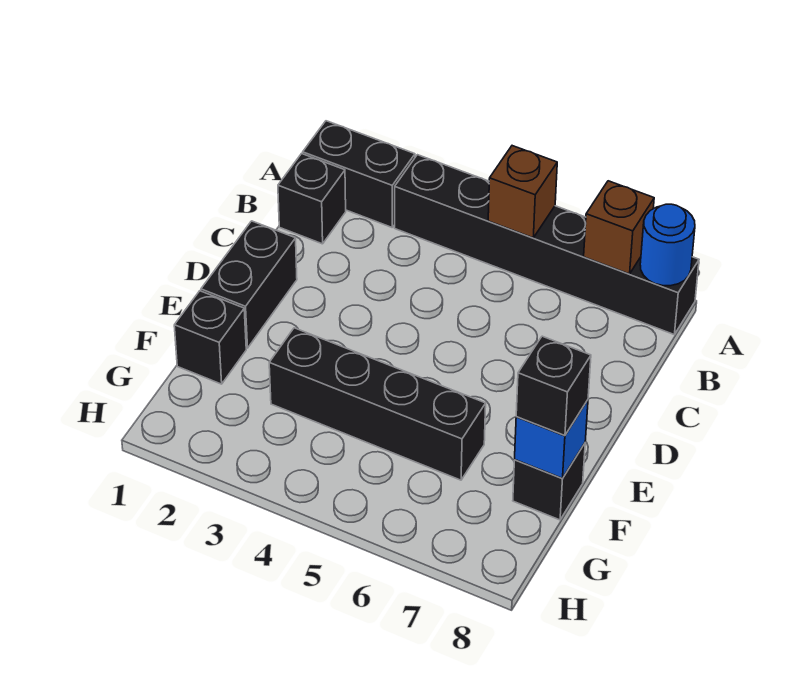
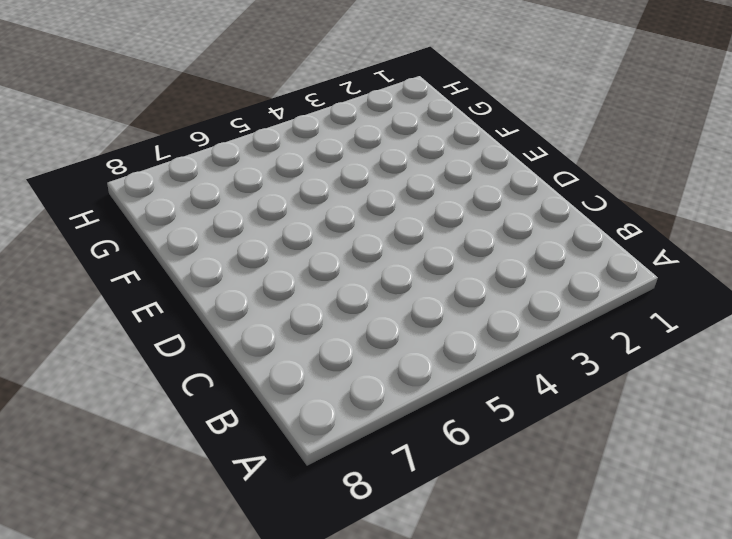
none -> black brick A1:A2 level 1
none -> black brick A3:A8 level 1
none -> black brick B1 level 1

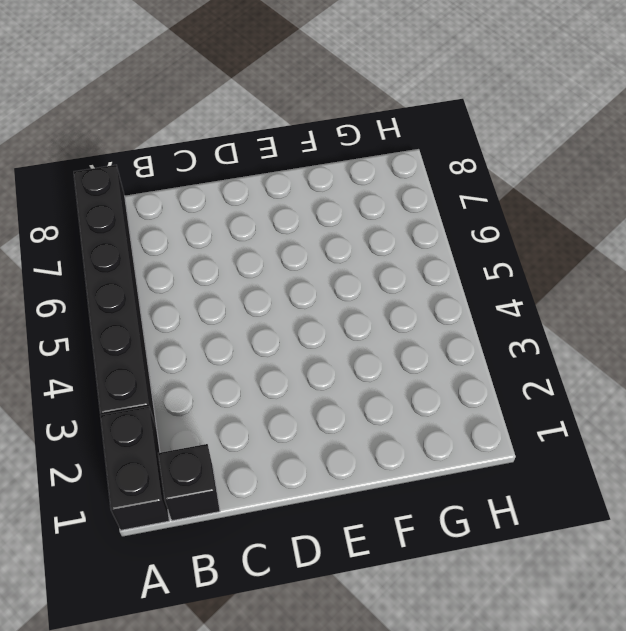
none -> black brick D1:E1 level 1
none -> black brick F1 level 1
none -> black brick F3:F6 level 1

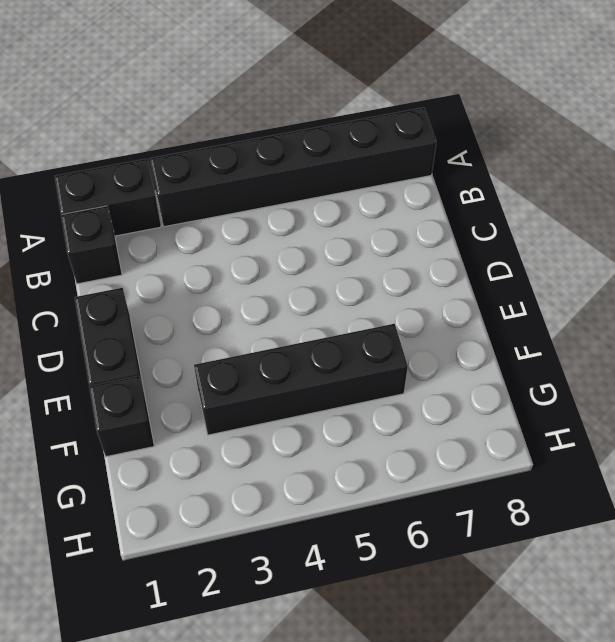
none -> black brick F8 level 1
none -> brown brick A5 level 2
none -> brown brick A7 level 2

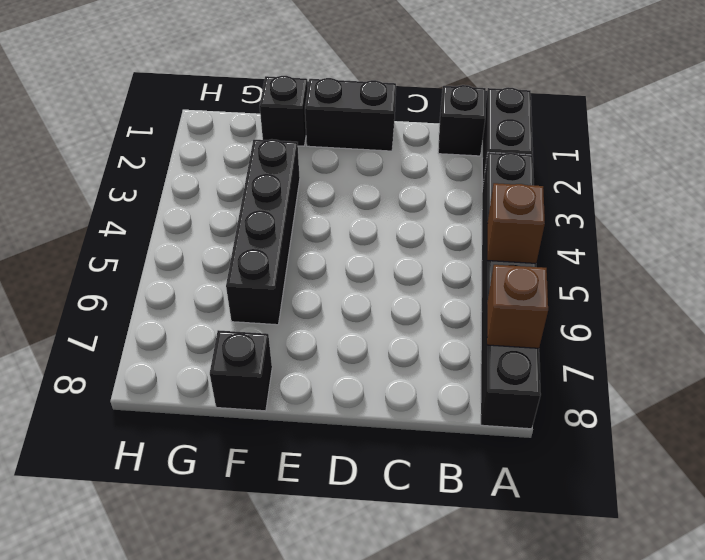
none -> blue round brick A8 level 2
none -> blue brick F8 level 2
none -> black brick F8 level 3

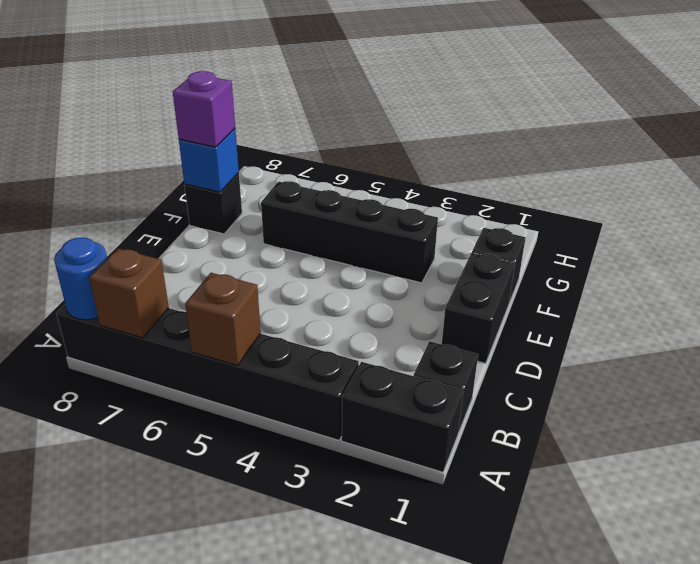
purple brick F8 level 3 -> black brick F8 level 3

